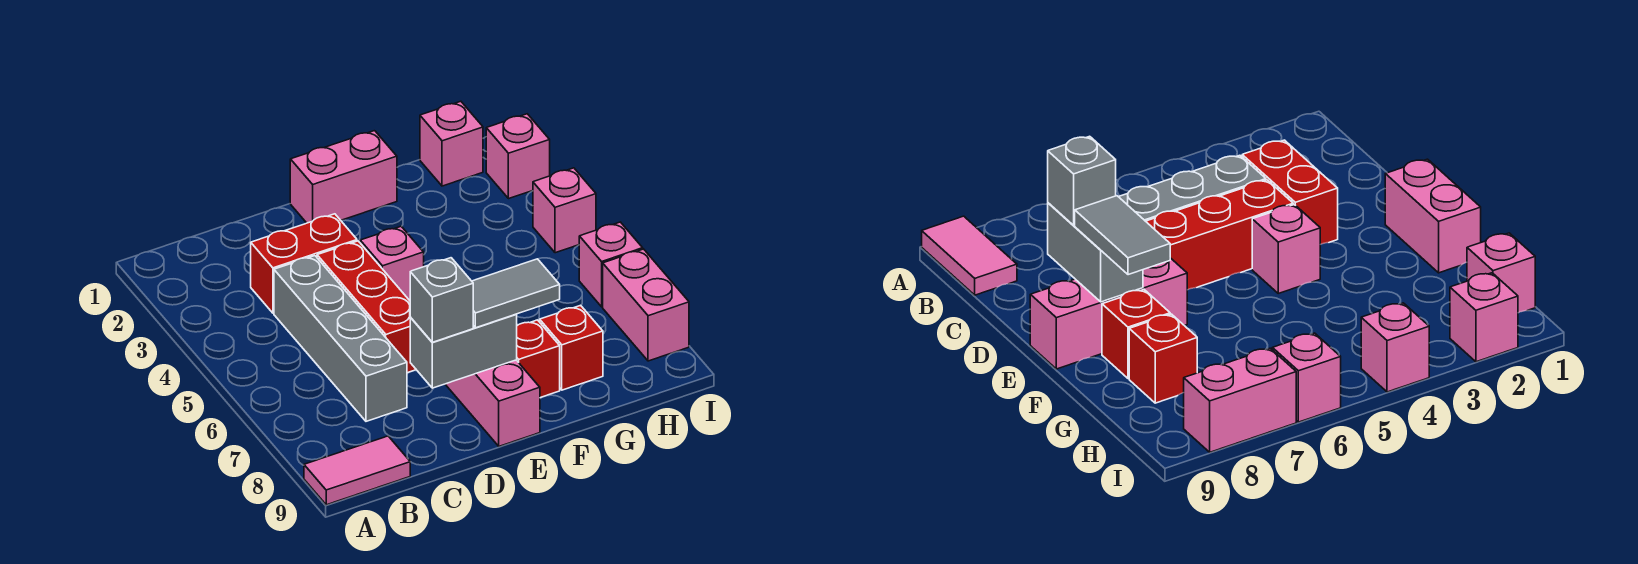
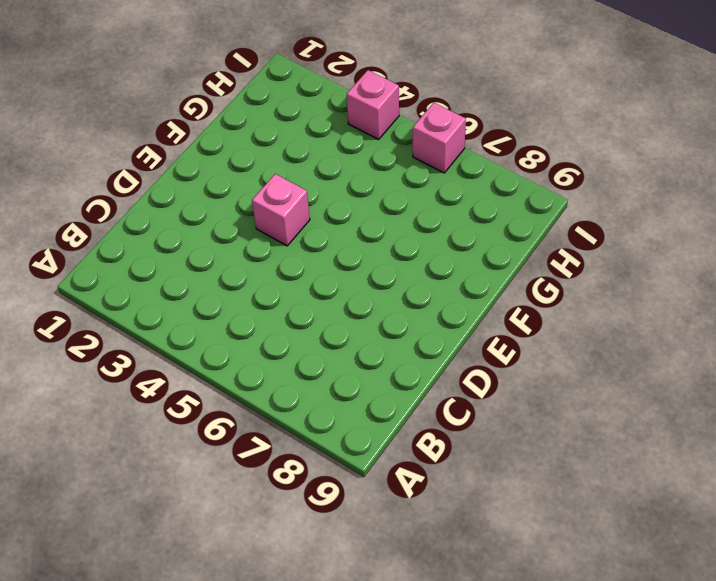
none -> pink tile A9:B9 level 1
none -> red brick C3:D3 level 1
none -> grey brick C4:C7 level 1

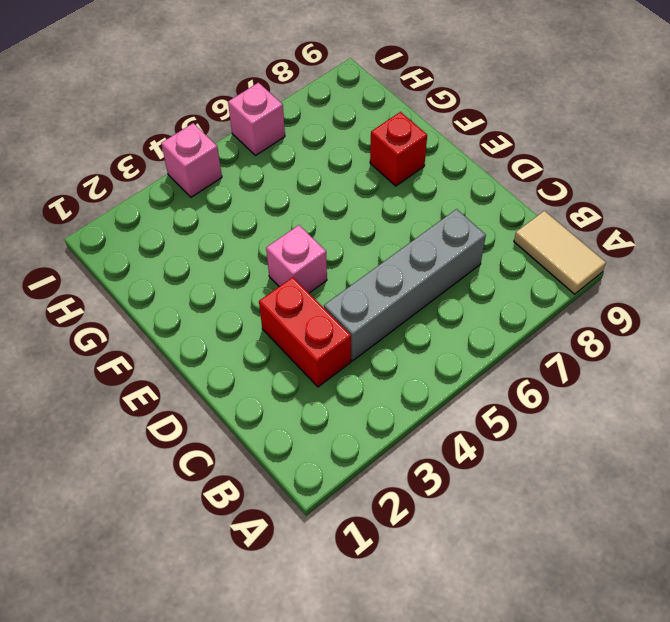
tan tile A9:B9 level 1 -> pink tile A9:B9 level 1
none -> red brick D4:D6 level 1
none -> pink brick E1:F1 level 1
none -> pink brick E7:E9 level 1

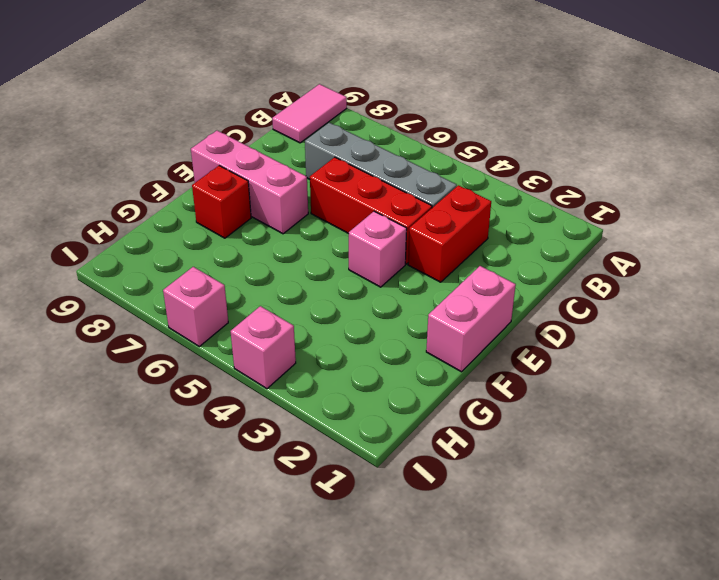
none -> red brick G8 level 1
none -> pink brick H1 level 1
none -> pink brick I2 level 1

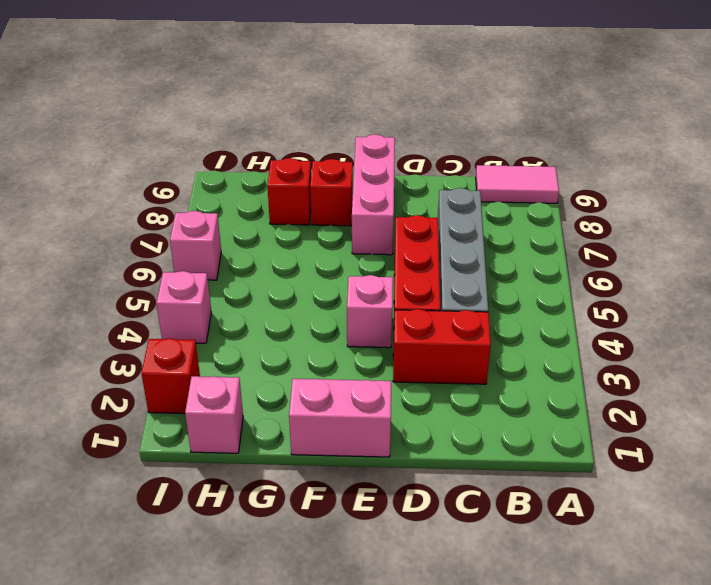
red brick I2 level 1 -> pink brick I2 level 1
none -> pink brick I7:I8 level 1
none -> grey brick D8:E8 level 2
none -> grey brick D8 level 3

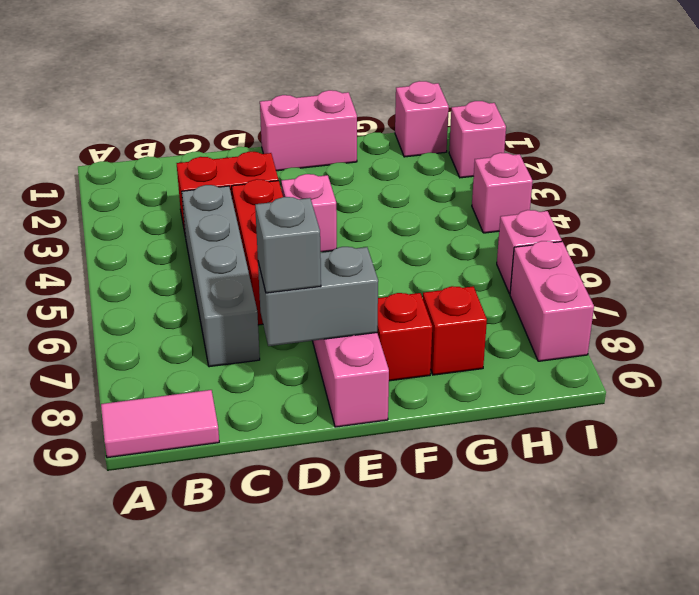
none -> grey tile E8:F8 level 3

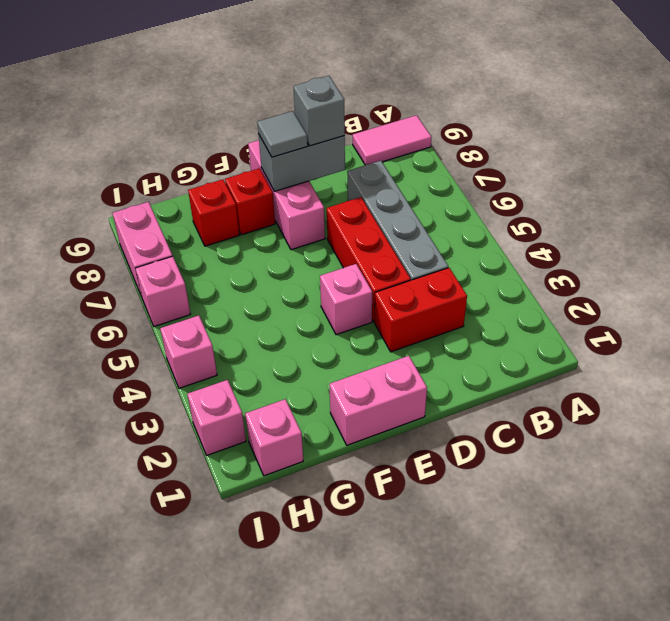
grey tile E8 level 3 -> grey tile E8:F8 level 3

